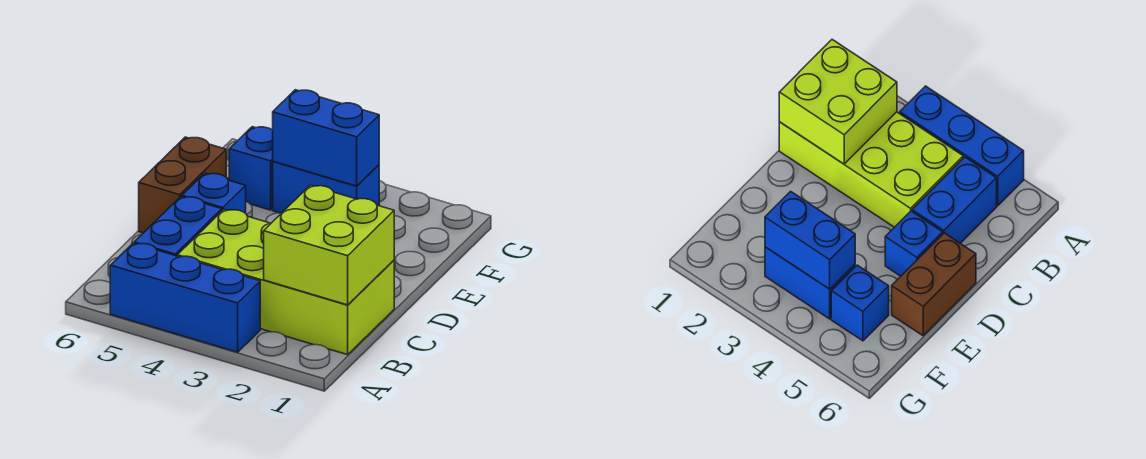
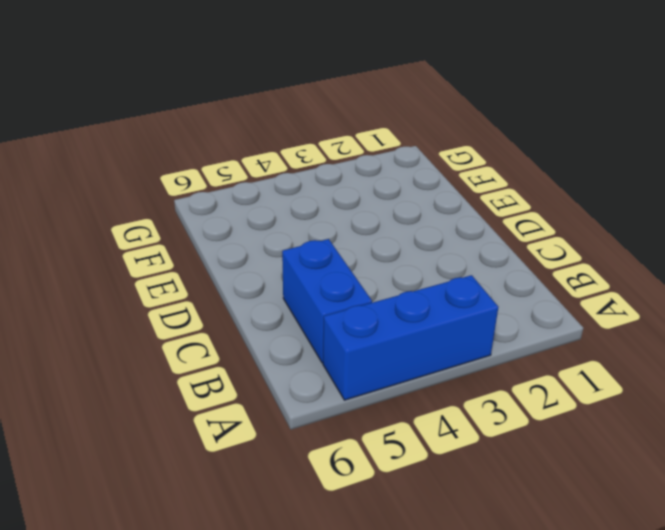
none -> lime brick B1:C4 level 1
none -> blue brick D5 level 1

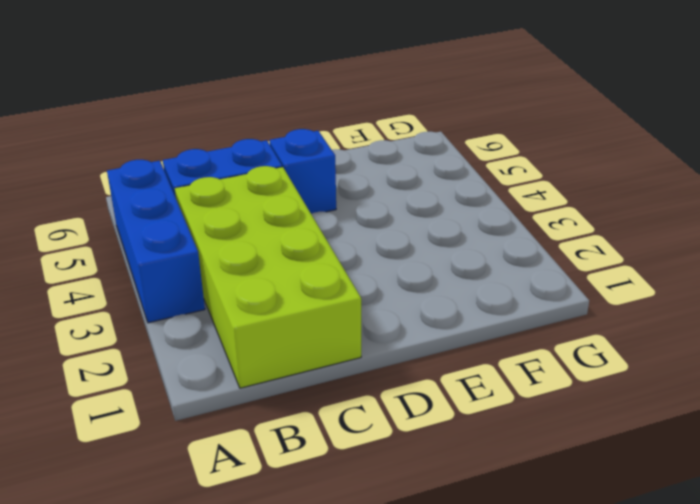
none -> brown brick D6:E6 level 1
none -> blue brick F3:F4 level 1

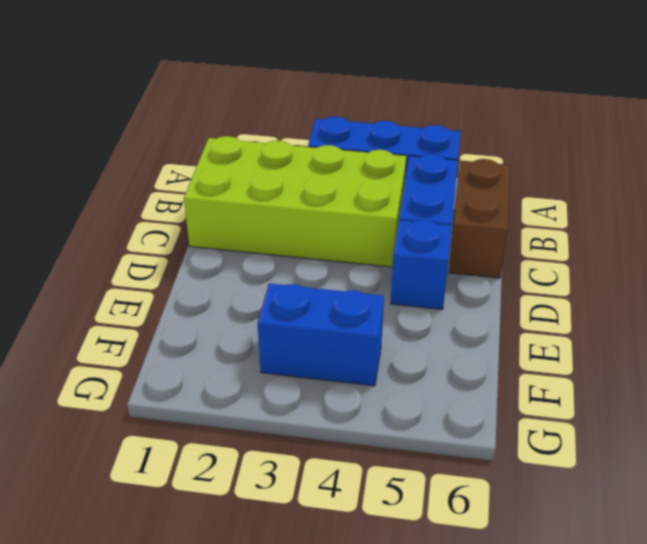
brown brick B6:C6 level 1 -> brown brick D6:E6 level 1
none -> blue brick F5 level 1
none -> lime brick B1:C2 level 2

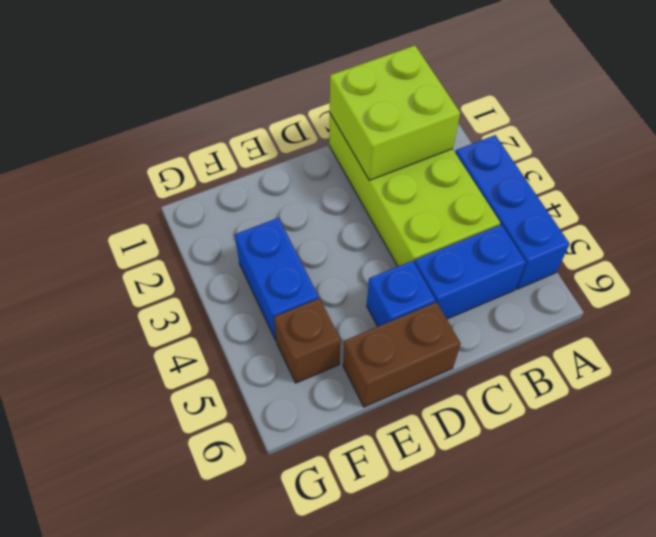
brown brick F5 level 1 -> blue brick F5 level 1
none -> blue brick F3:F4 level 2

